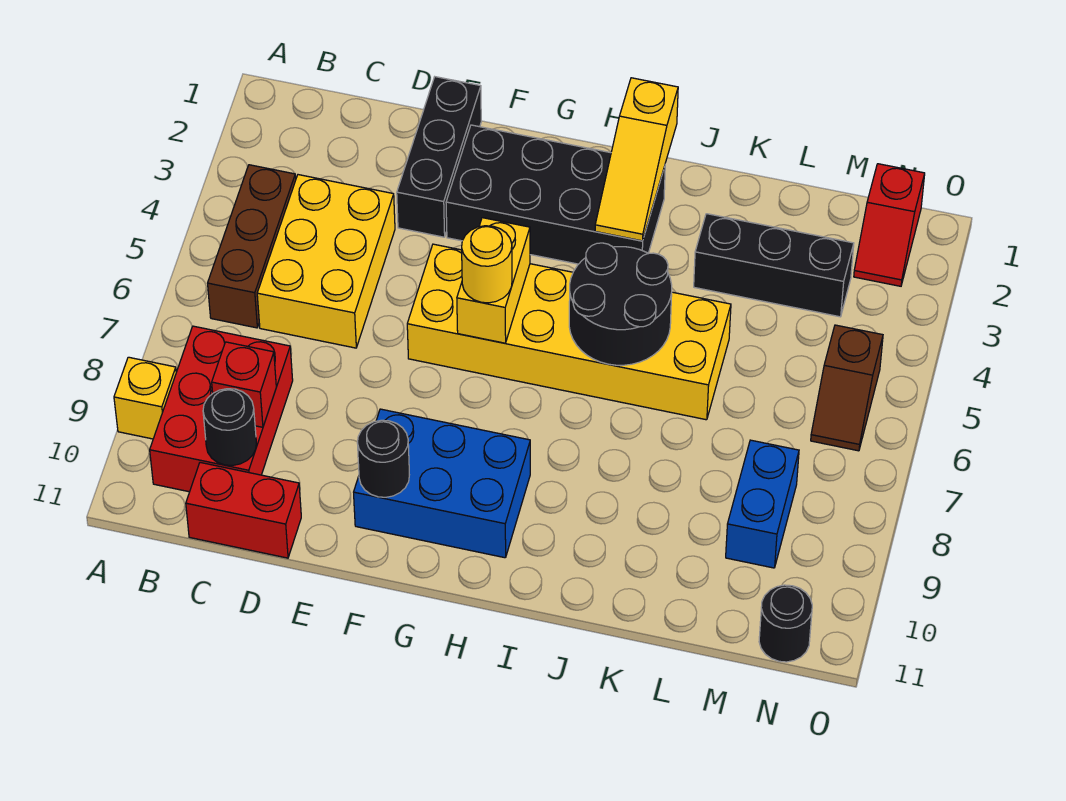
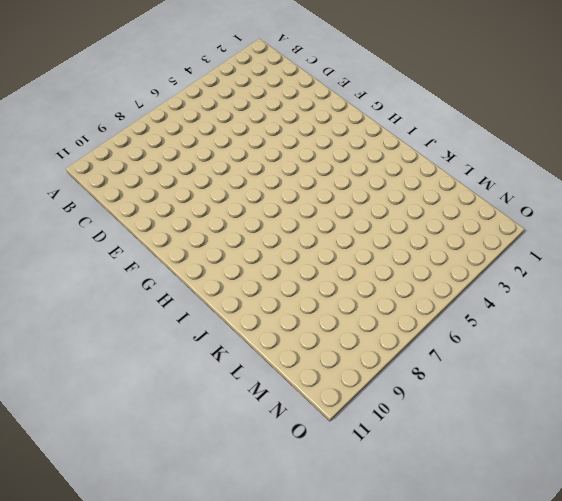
none -> yellow brick A9 level 1
none -> brown brick B4:B6 level 1
none -> red brick B8:C10 level 1

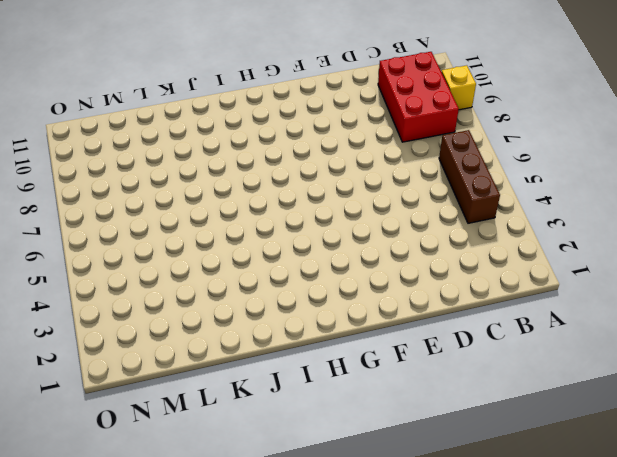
none -> yellow brick C4:D6 level 1
none -> red brick C11:D11 level 1
none -> black brick E1:E3 level 1

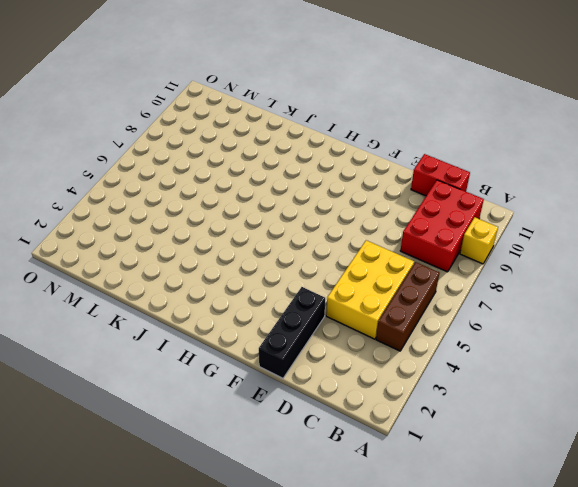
none -> black brick F2:I3 level 1
none -> yellow brick F5:K6 level 1
none -> blue brick F9:H10 level 1

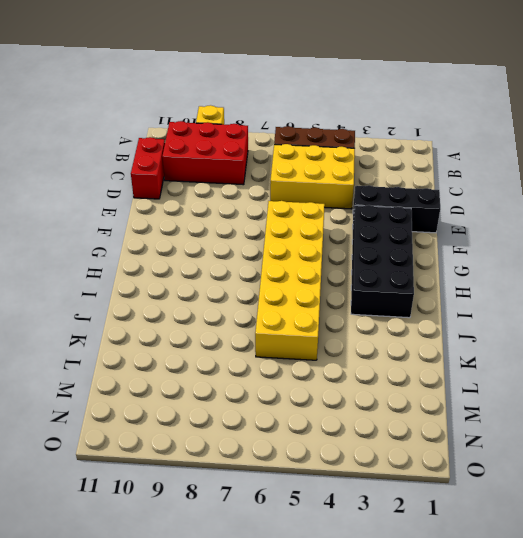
none -> blue brick F9:H10 level 1
none -> black brick K3:M3 level 1
none -> blue brick M8:M9 level 1

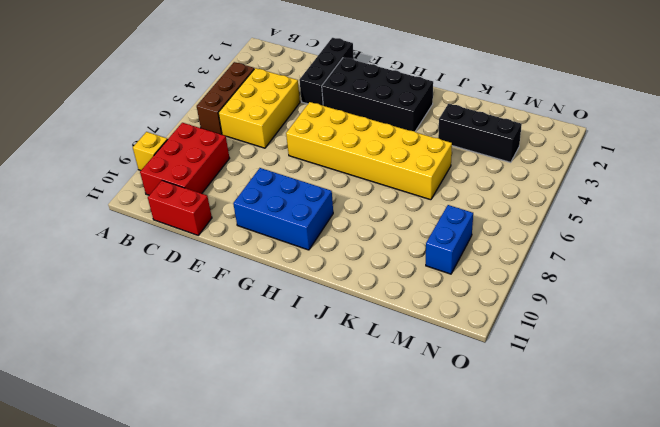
none -> red slope N1:N2 level 1 top 1
none -> brown slope N5:N6 level 1 top 5
none -> black round brick N11 level 1

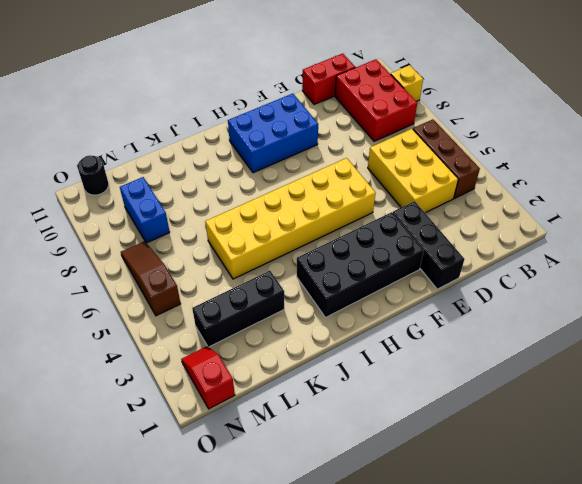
brown slope N5:N7 level 1 top 5 -> brown slope N5:N6 level 1 top 5
none -> red brick C9 level 2
none -> black round brick C10 level 2
none -> black round brick F10 level 2

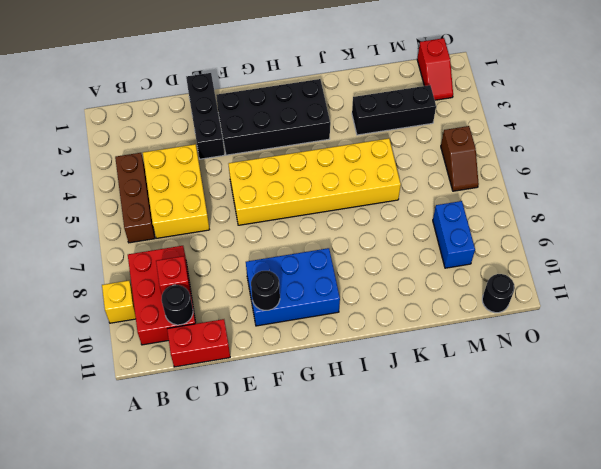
none -> yellow brick G5:G6 level 2
none -> yellow slope I1:I3 level 2 top 1
none -> black round brick I5:J6 level 2

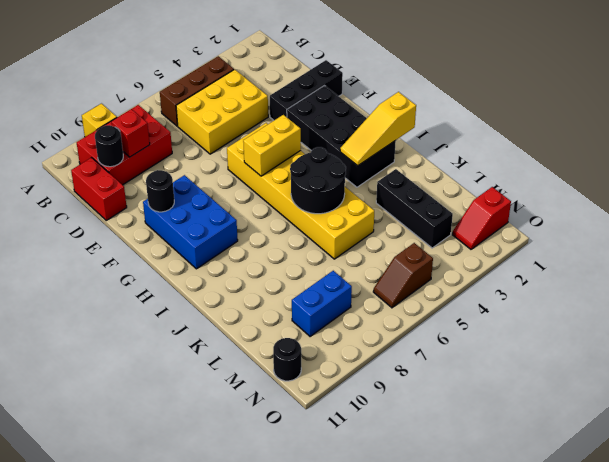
none -> yellow round brick G6 level 3

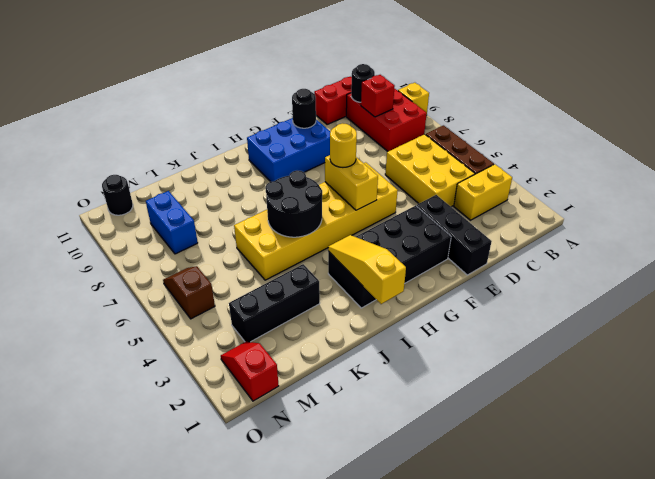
yellow brick B3:C3 level 1 -> none

